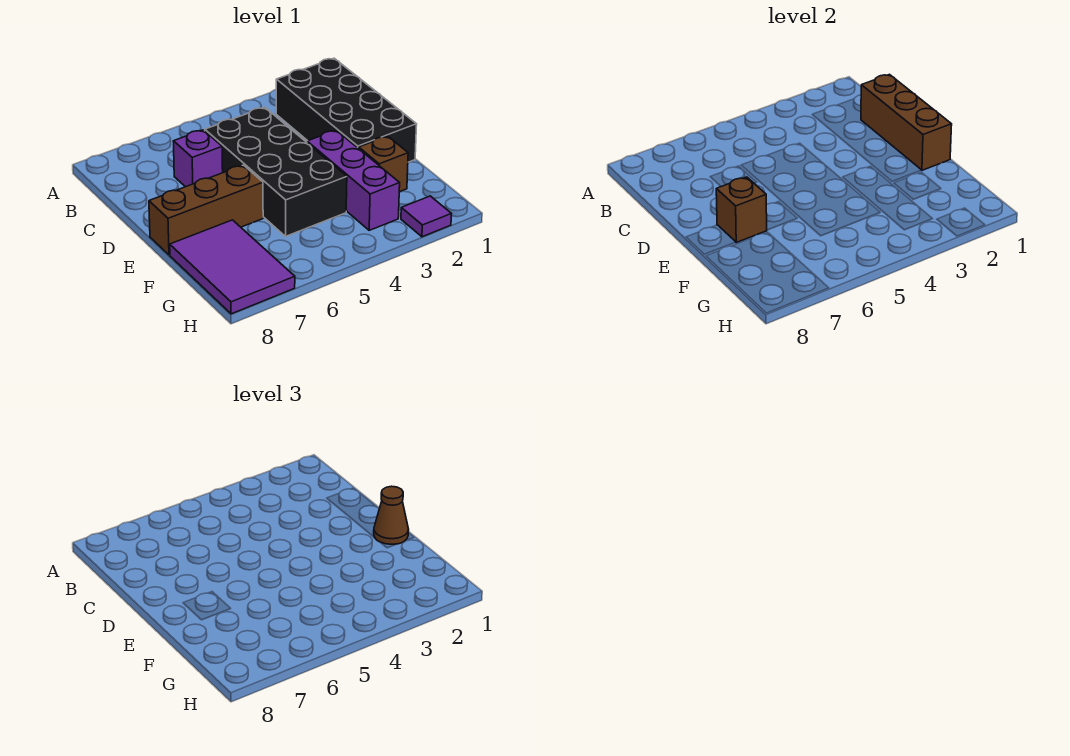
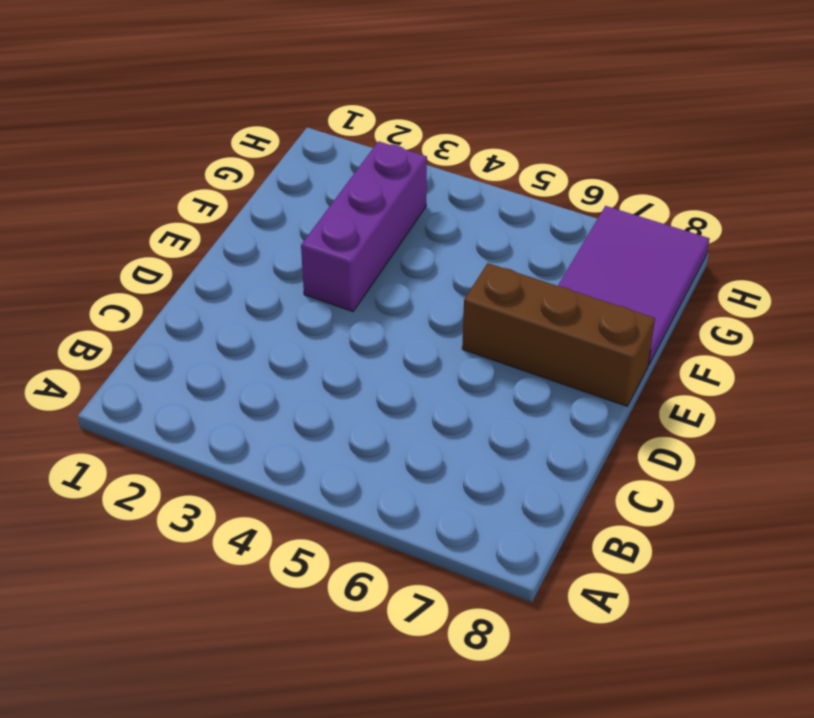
none -> black brick B1:E2 level 1
none -> black brick C4:F5 level 1

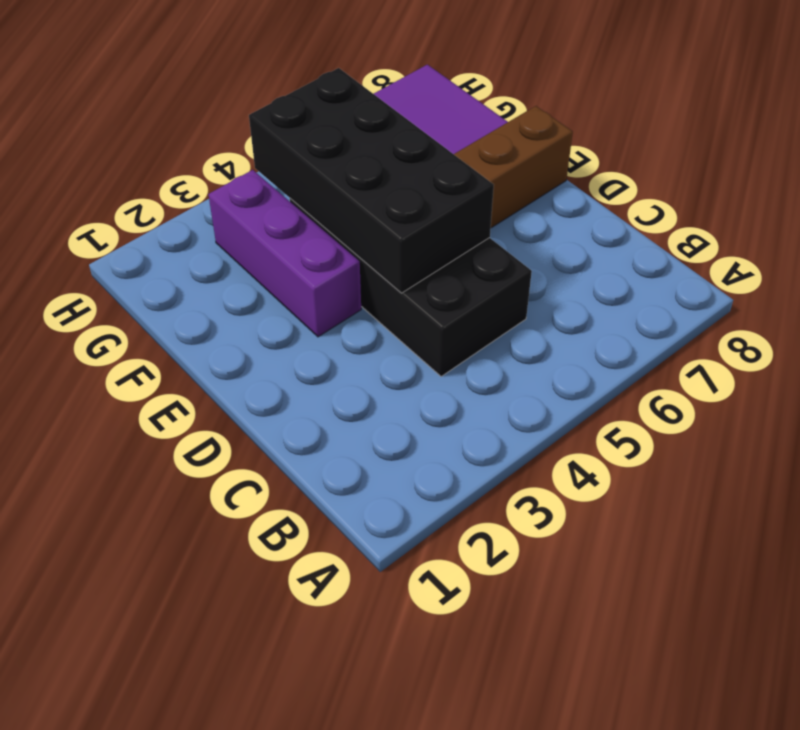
black brick D4:G5 level 2 -> black brick B1:E2 level 1
none -> purple brick C6 level 1
none -> brown brick F2 level 1

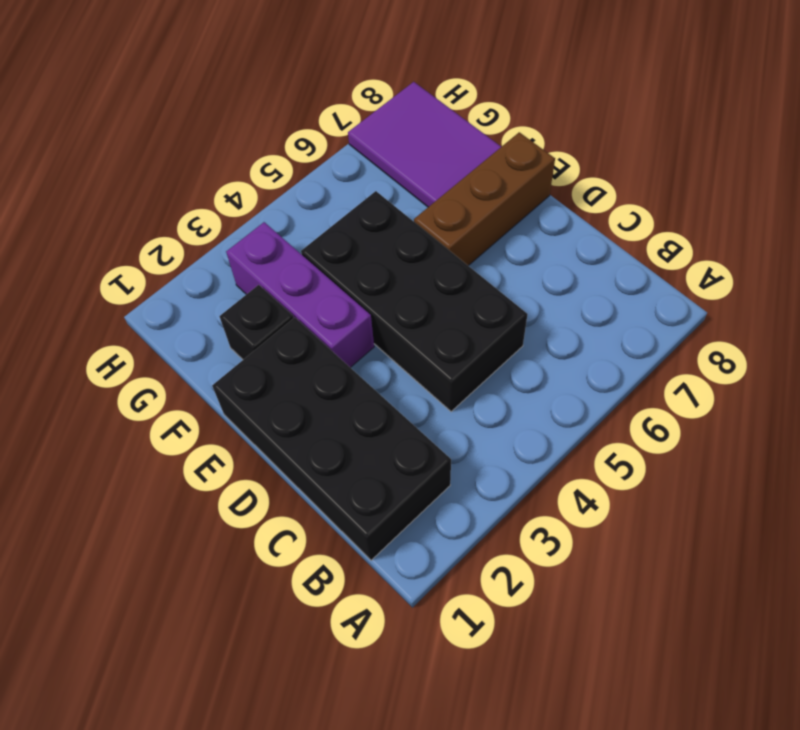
black brick F2 level 1 -> brown brick F2 level 1
none -> purple brick C6 level 1
none -> purple tile H2 level 1

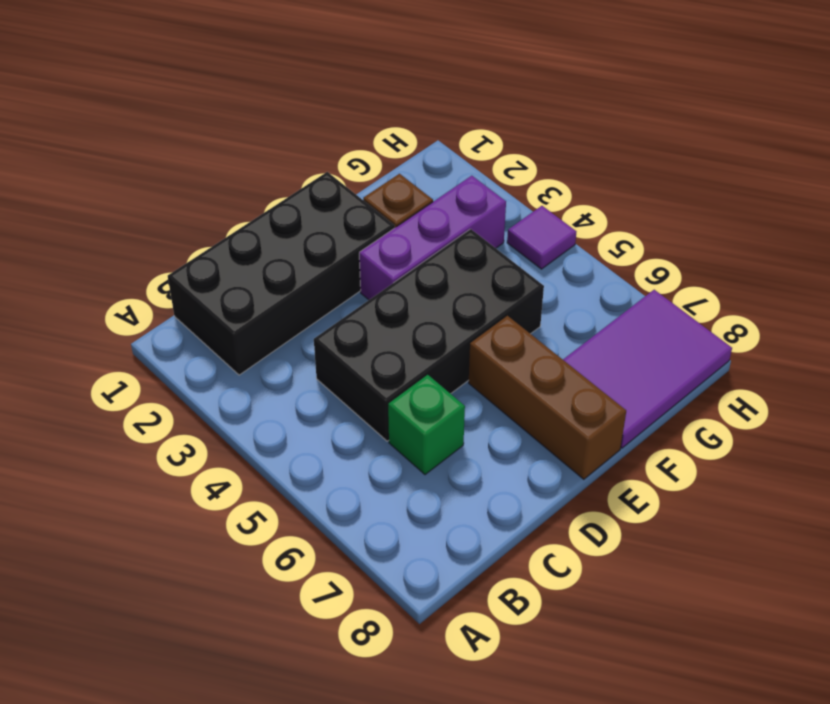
green brick C6 level 1 -> purple brick C6 level 1
purple tile H4 level 1 -> purple tile H2 level 1
none -> brown brick C1:E1 level 2
none -> brown brick E7 level 2

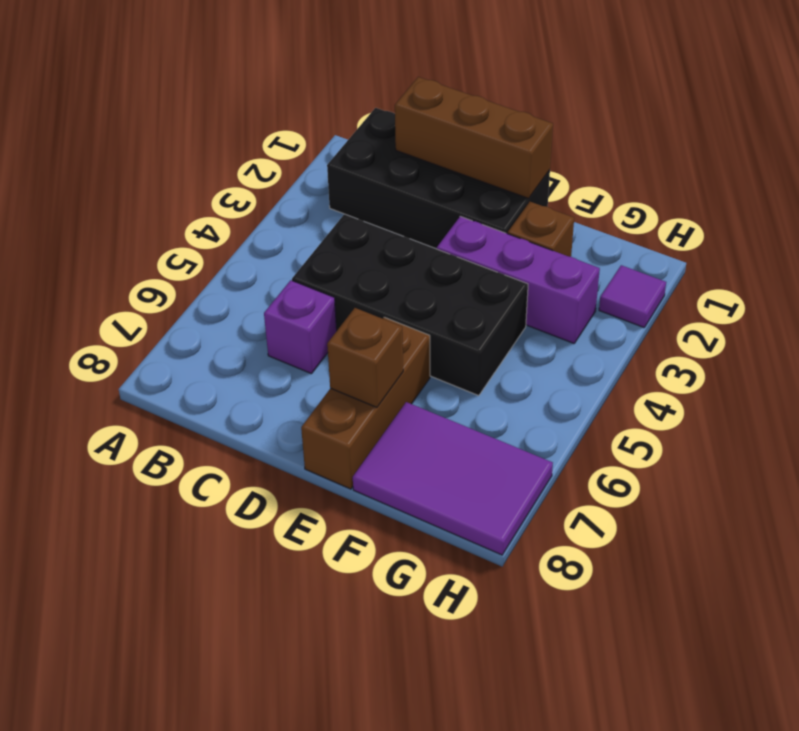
none -> brown cone E1 level 3

